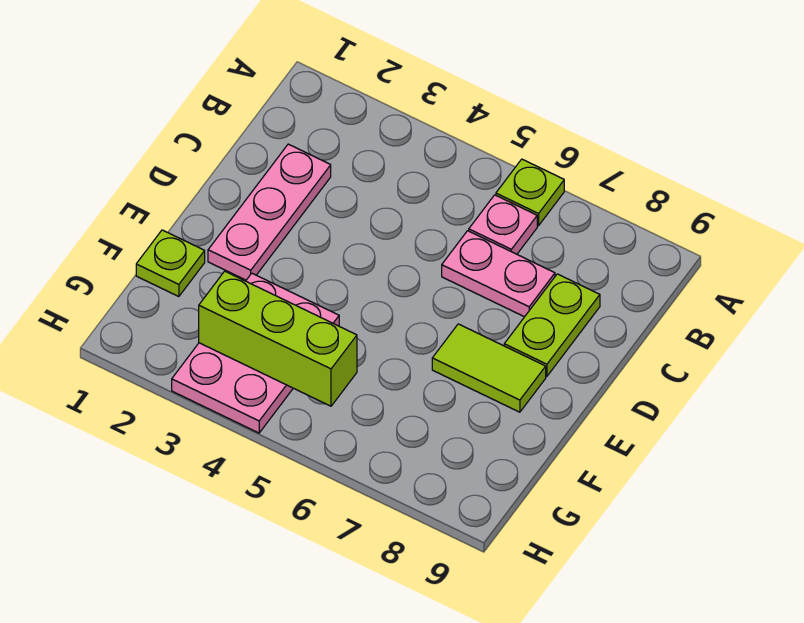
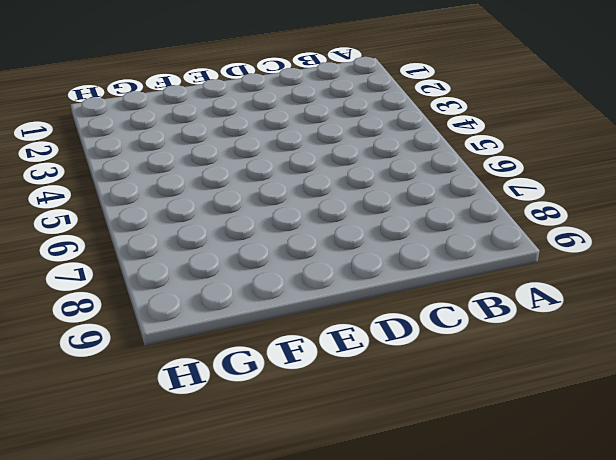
none -> lime plate A6 level 1
none -> pink plate B6 level 1

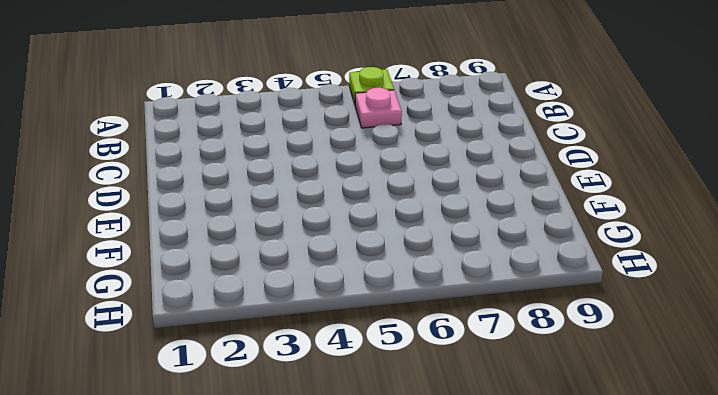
none -> pink plate C2:E2 level 1
none -> pink plate C6:C7 level 1

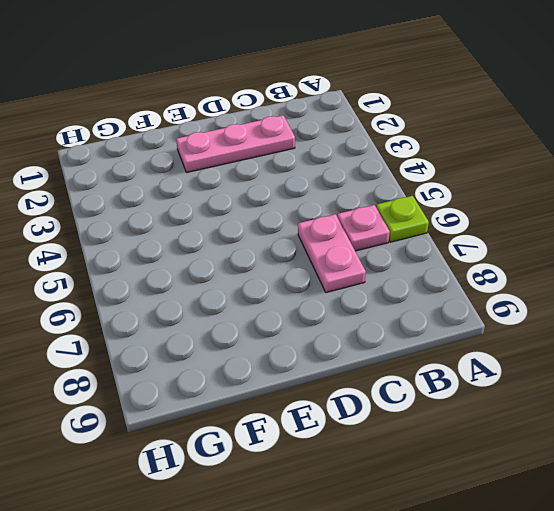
none -> lime plate C8:D8 level 1
none -> lime tile E7:E8 level 1

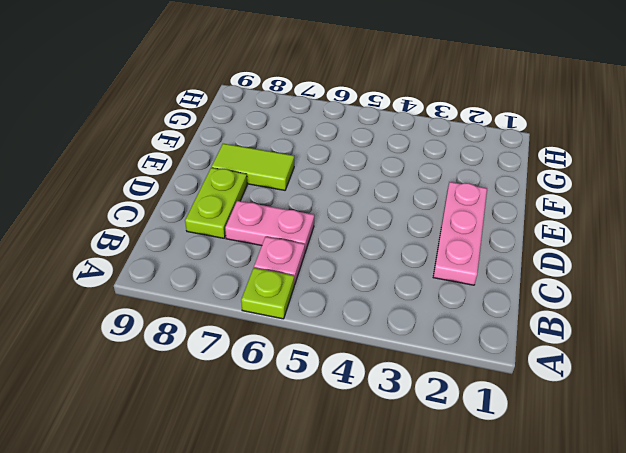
none -> lime plate F1 level 1
none -> pink plate F3:H4 level 1

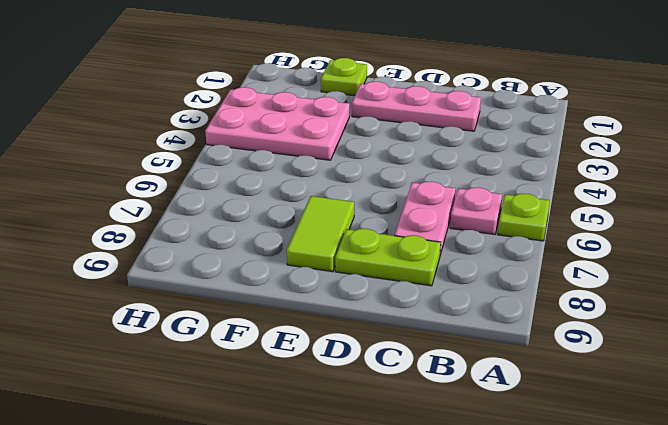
none -> lime brick G3:G5 level 2

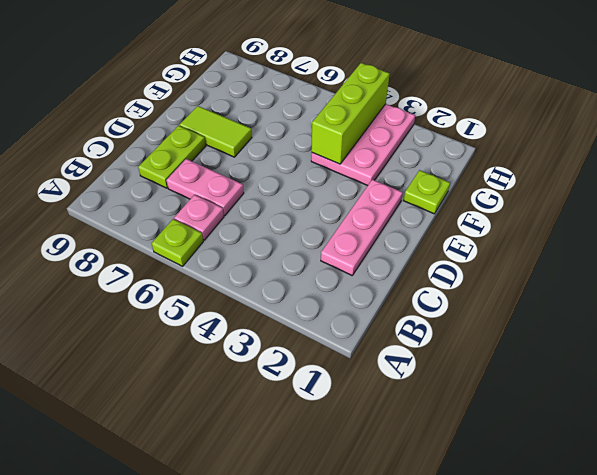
lime brick F4:H4 level 2 -> lime brick G3:G5 level 2

